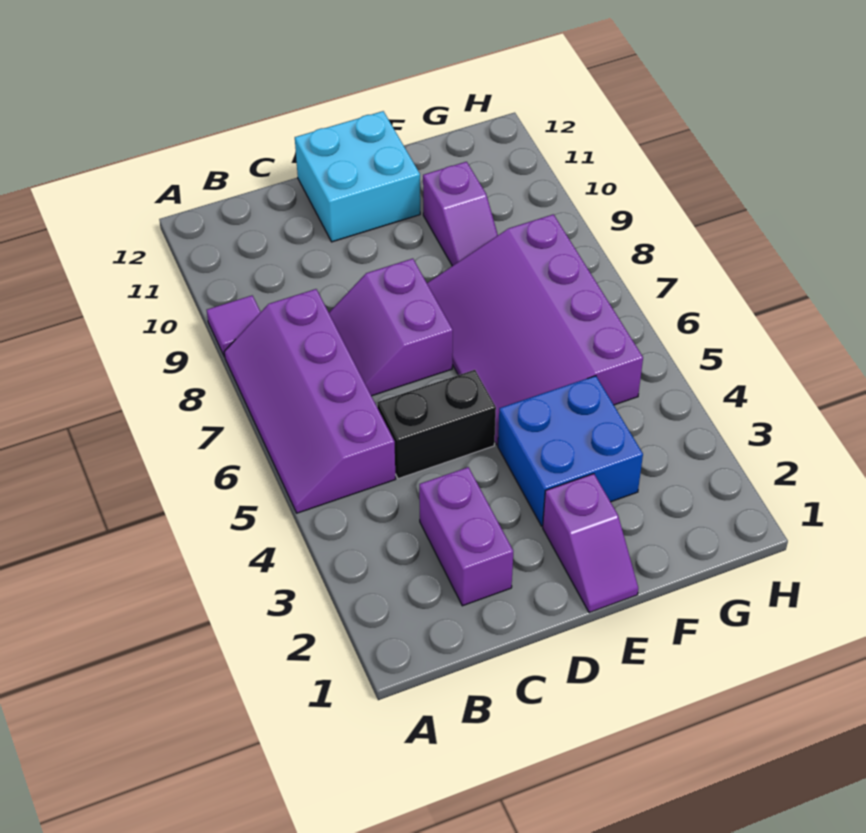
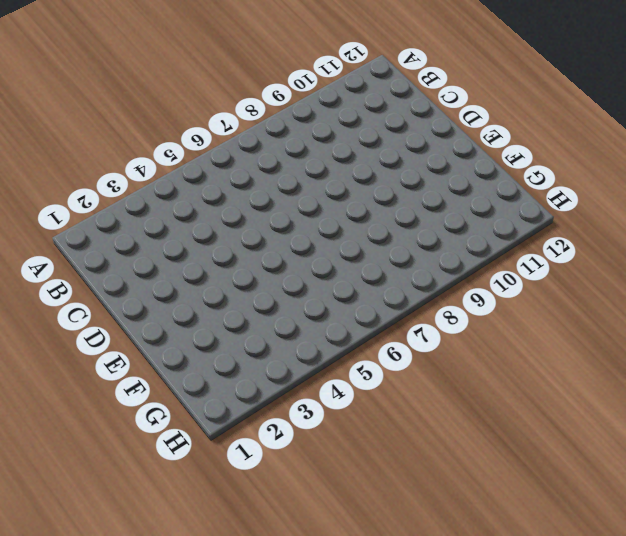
none -> purple slope A5:B8 level 1 top B
none -> purple tile A9 level 1

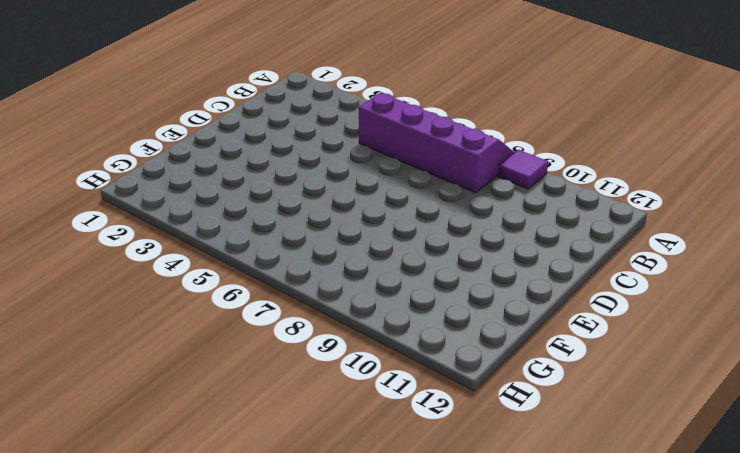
none -> purple brick C2:C3 level 1
none -> black brick C5:D5 level 1

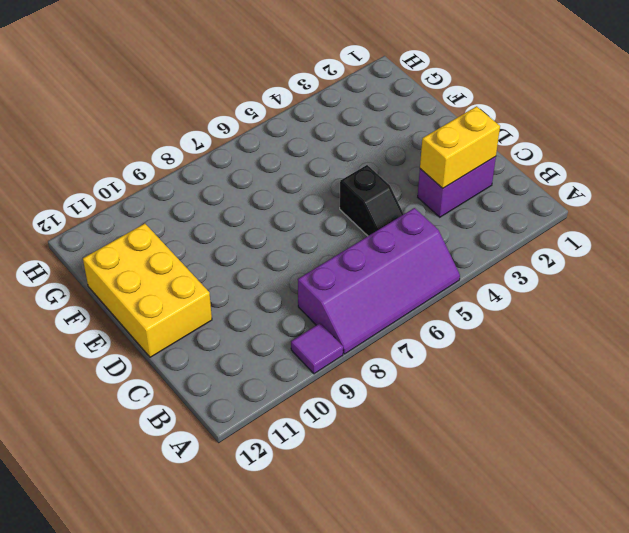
yellow brick C2:C3 level 2 -> none
black slope C5:D5 level 1 top D -> black brick C5:D5 level 1
yellow brick D11:F12 level 1 -> cyan brick D11:E12 level 1
none -> purple slope C7:D8 level 1 top D
none -> purple slope E1:E2 level 1 top 2

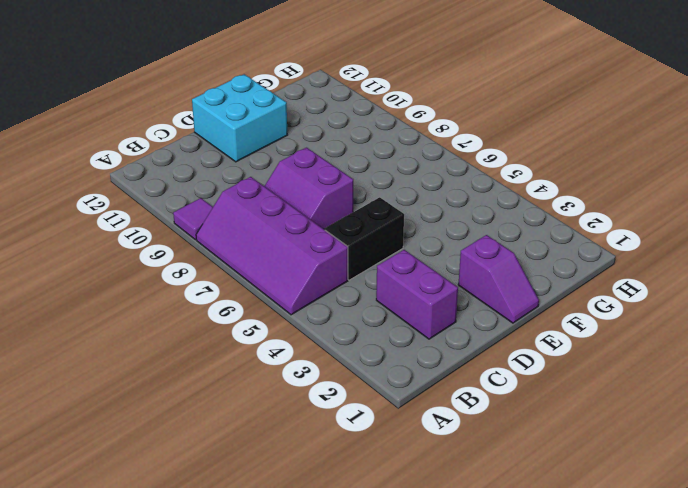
none -> blue brick E3:F4 level 1
none -> purple slope E5:G8 level 1 top G

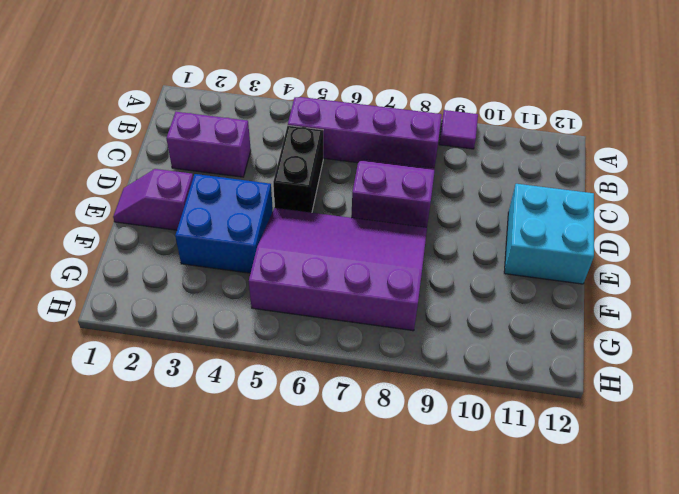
none -> purple slope F9:F10 level 1 top 10

